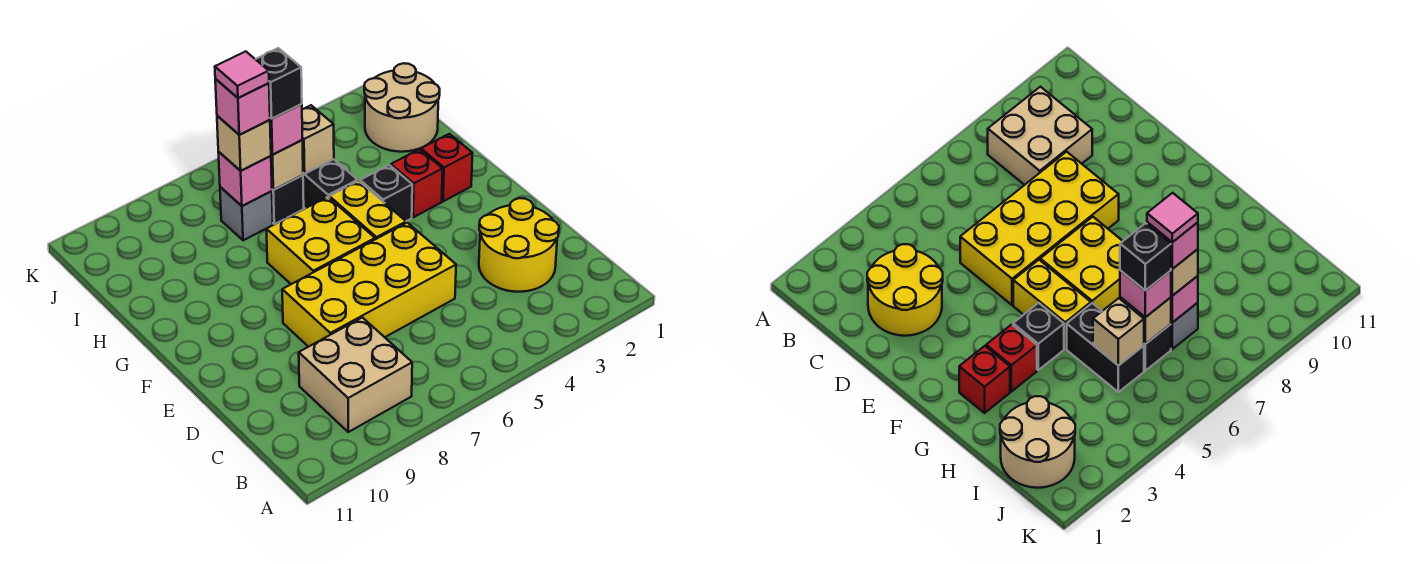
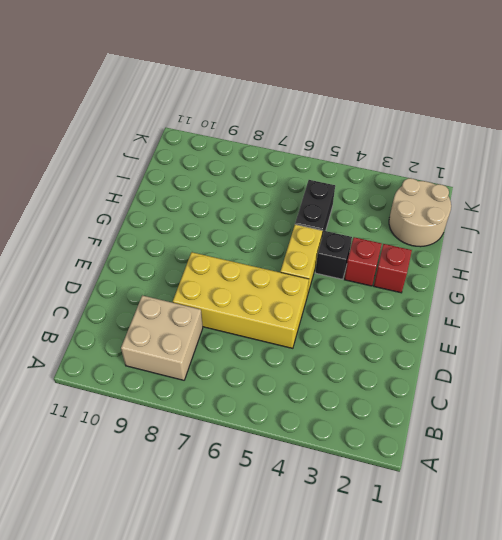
none -> yellow round brick C2:D3 level 1
none -> yellow brick F6:G7 level 1
none -> black brick I6 level 1

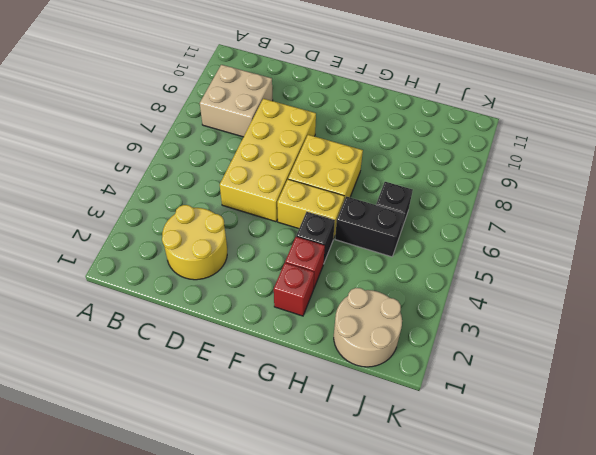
none -> grey brick I7 level 1
none -> tan brick I5 level 2
none -> tan brick I6 level 2

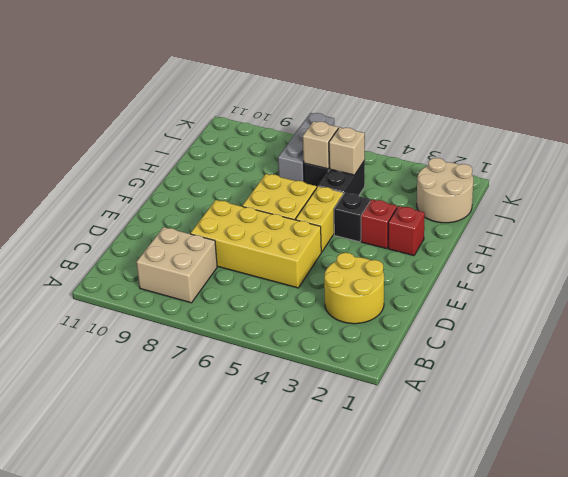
grey brick I7:K7 level 1 -> grey brick I7 level 1
none -> pink brick I7 level 2
none -> pink brick I6 level 3
none -> tan brick I7 level 3

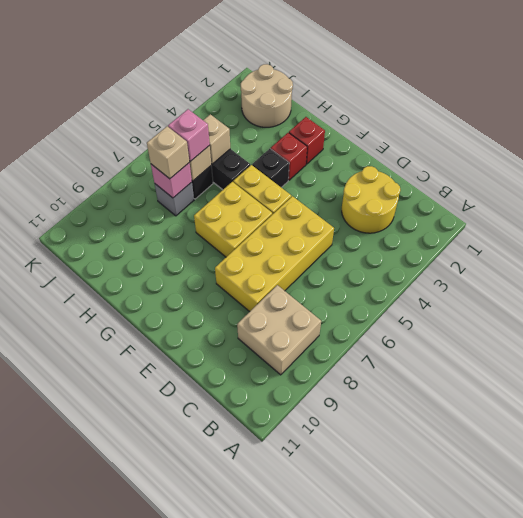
none -> black brick I6 level 4
none -> pink brick I7 level 4
none -> pink tile I7 level 5

